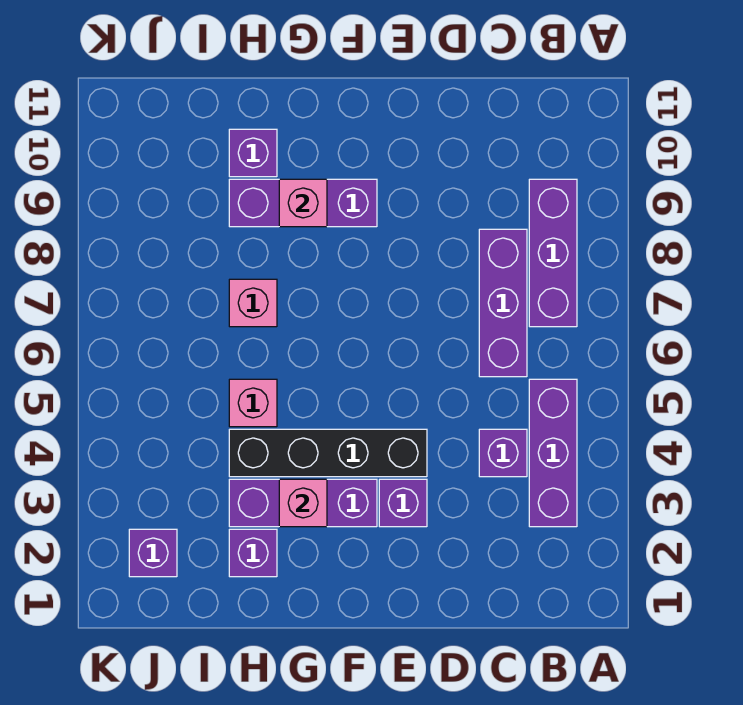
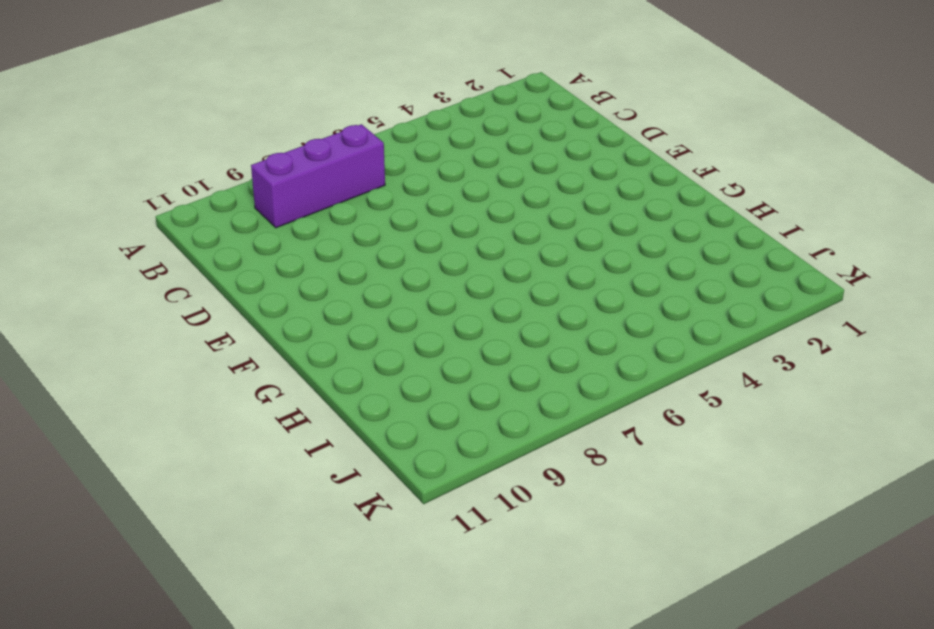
none -> purple brick B3:B5 level 1
none -> purple brick C4 level 1
none -> purple brick C6:C8 level 1

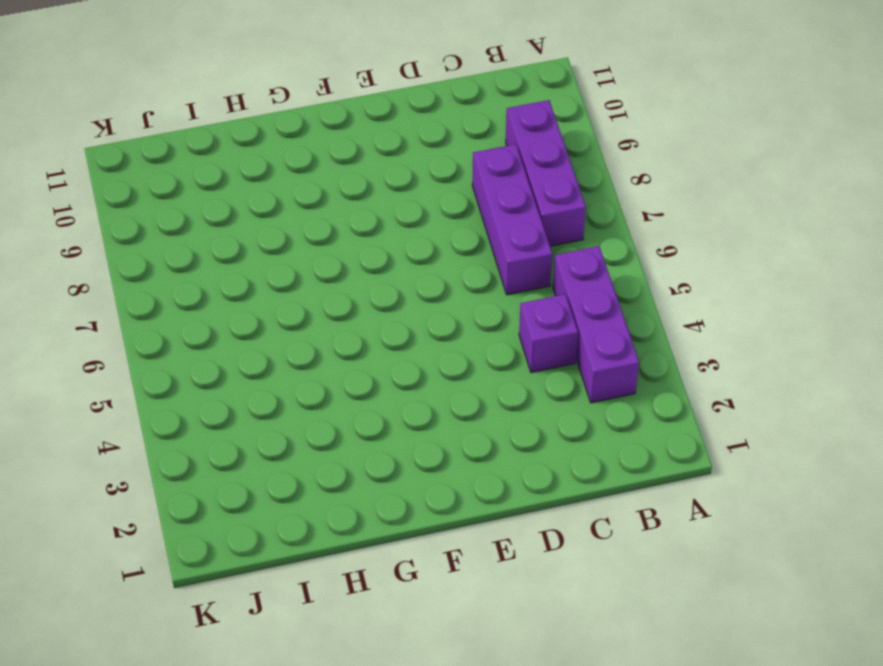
none -> purple brick E3 level 1
none -> black brick E4:H4 level 1
none -> purple brick F3:H3 level 1

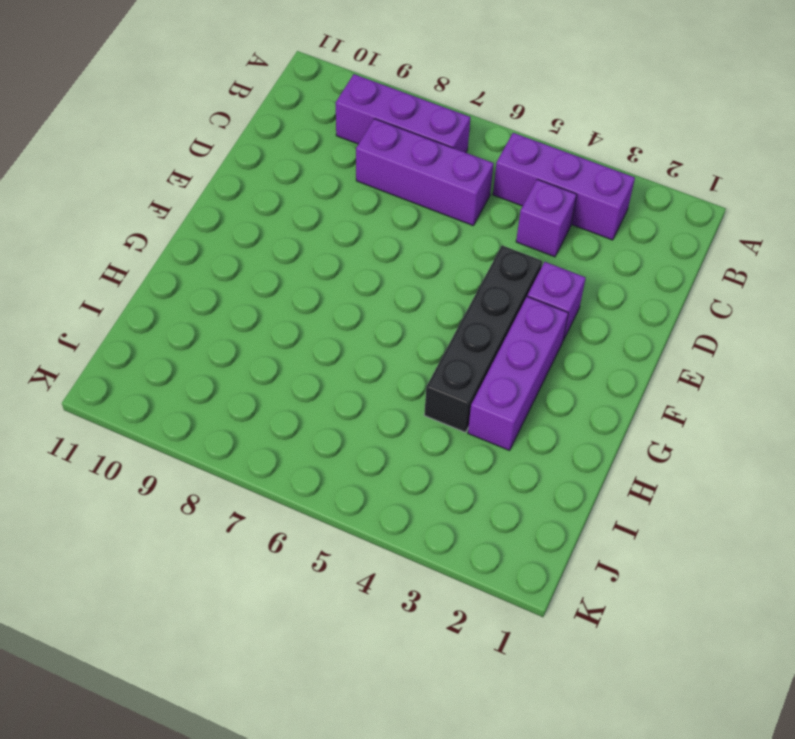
none -> purple brick F9:H9 level 1
none -> purple brick H2 level 1
none -> pink brick H5 level 1

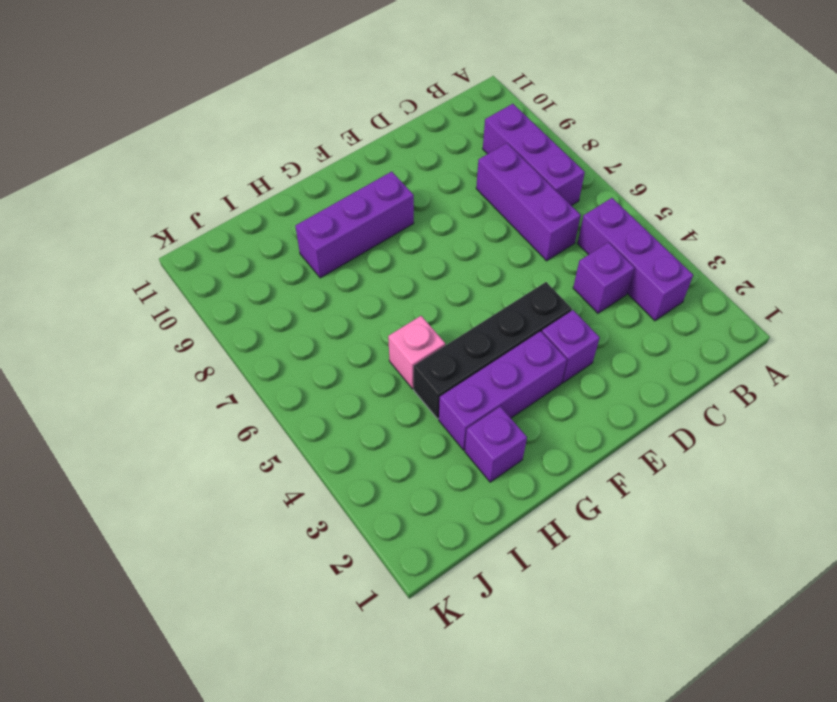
none -> pink brick H7 level 1
none -> purple brick H10 level 1
none -> purple brick J2 level 1

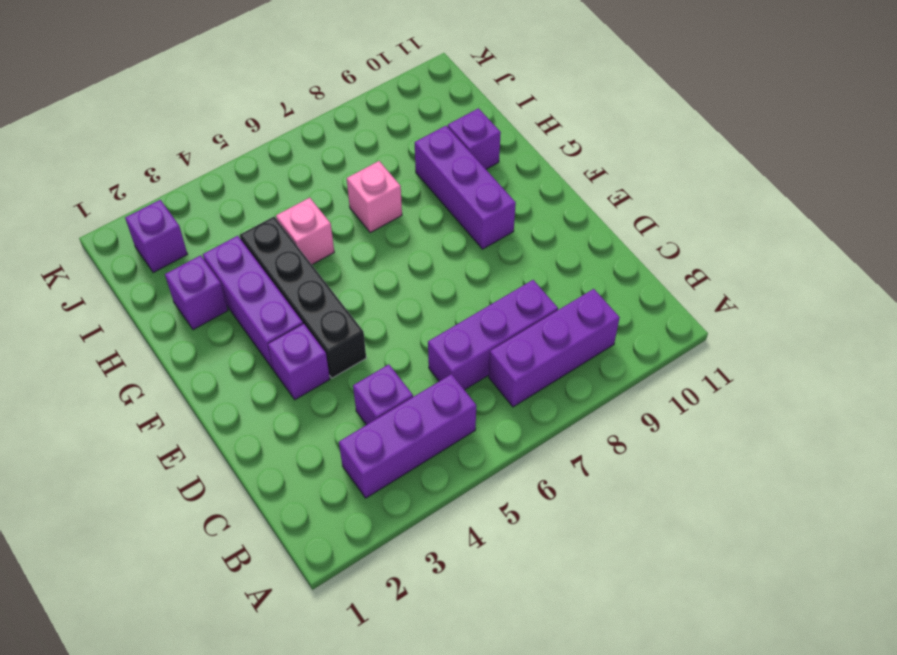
none -> pink brick G3 level 2
none -> pink brick G9 level 2

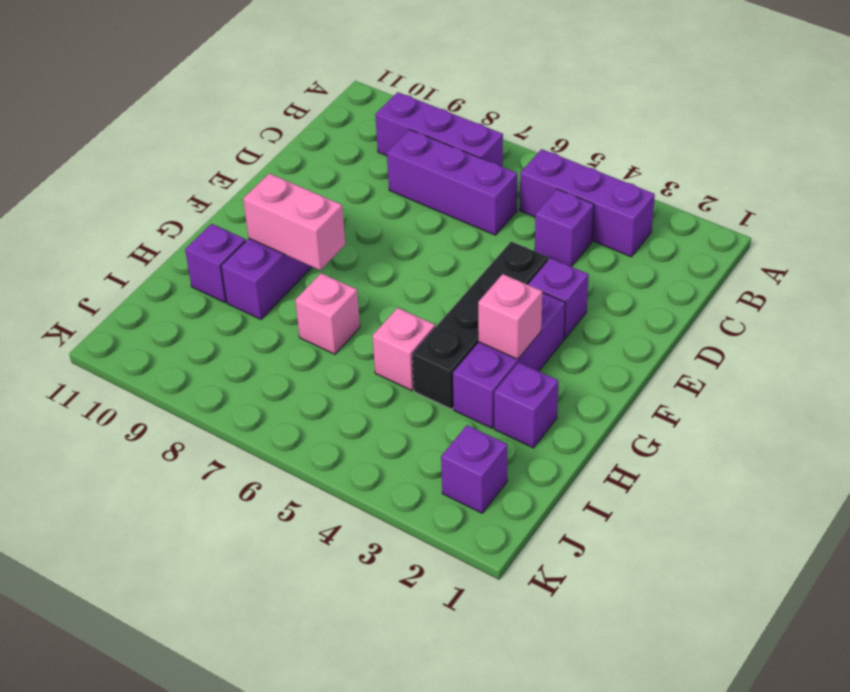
pink brick G8:G9 level 2 -> pink brick G9 level 2

